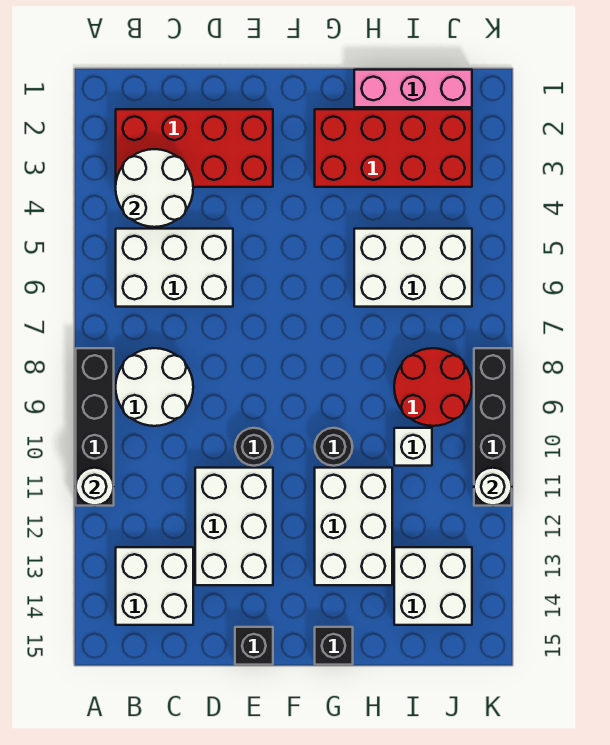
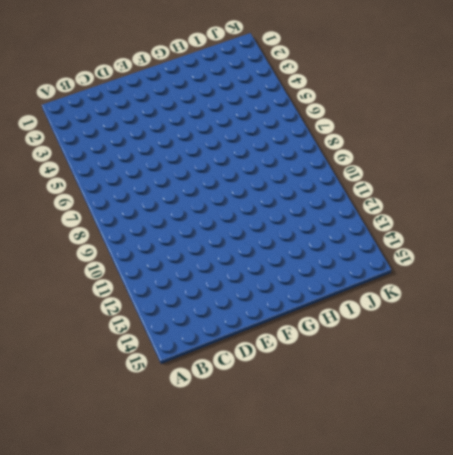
none -> black brick A8:A11 level 1
none -> red brick B2:E3 level 1
none -> white brick B5:D6 level 1

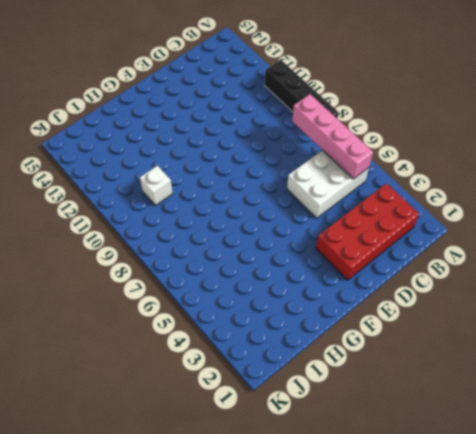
pink brick B5:B8 level 2 -> none
none -> white round brick B8:C9 level 1
none -> white brick B13:C14 level 1
none -> white brick D11:E13 level 1

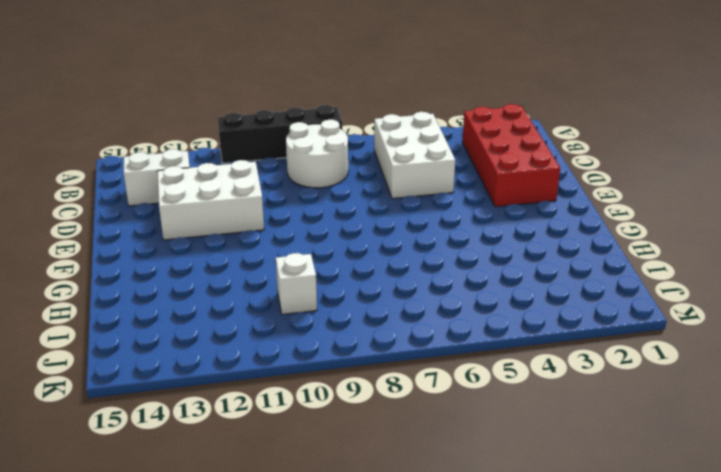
white brick C13:C14 level 1 -> white brick B13:C14 level 1
none -> black round brick E10 level 1
none -> black brick E15 level 1
none -> red brick G2:J3 level 1

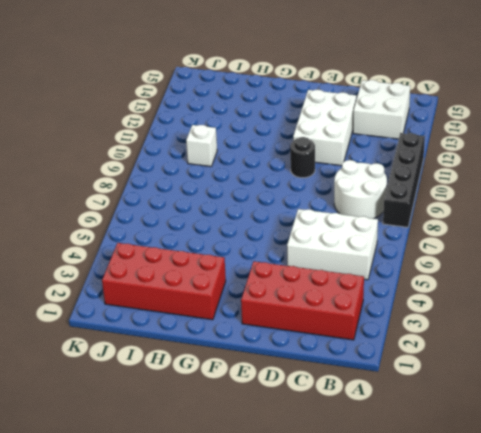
none -> black brick E15 level 1
none -> black round brick G10 level 1
none -> white brick G11:H13 level 1

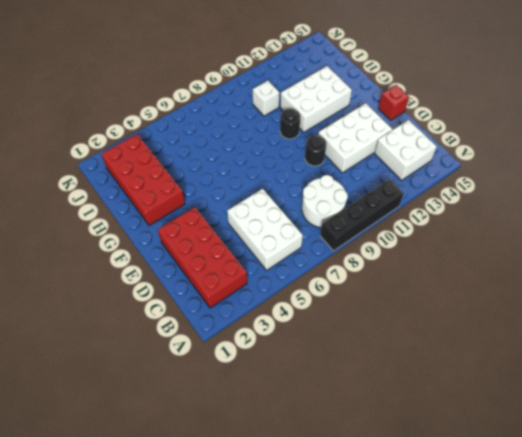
red brick E15 level 1 -> black brick E15 level 1
none -> black brick G15 level 1
none -> pink brick H1:J1 level 1
none -> white brick H5:J6 level 1

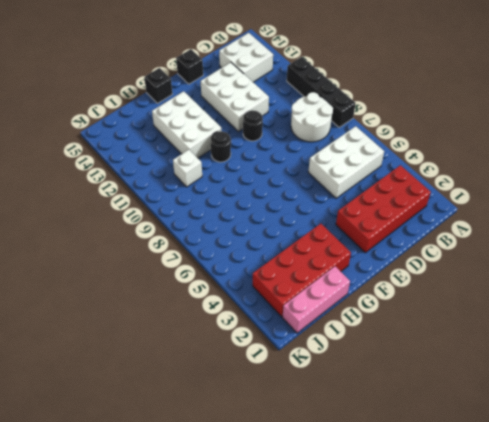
none -> white brick H5:J6 level 1
none -> red round brick I8:J9 level 1
none -> white brick I13:J14 level 1

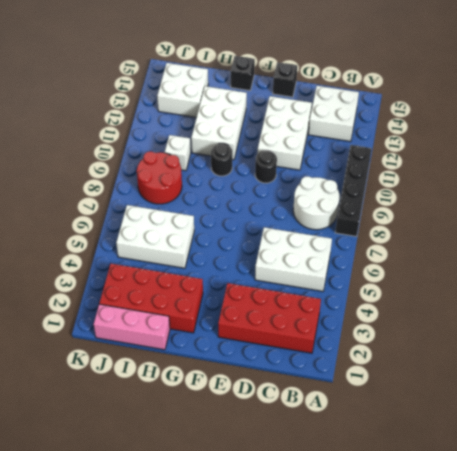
none -> black brick K8:K11 level 1
none -> white round brick A11 level 2
none -> white round brick B3:C4 level 2

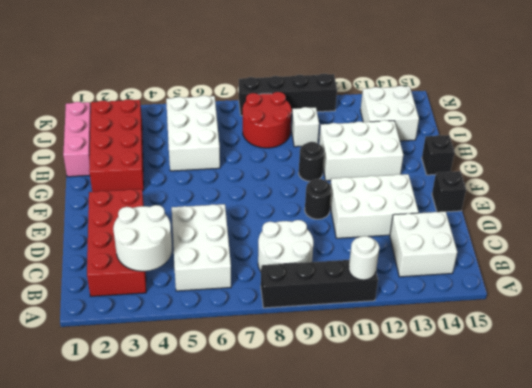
none -> white round brick K11 level 2

